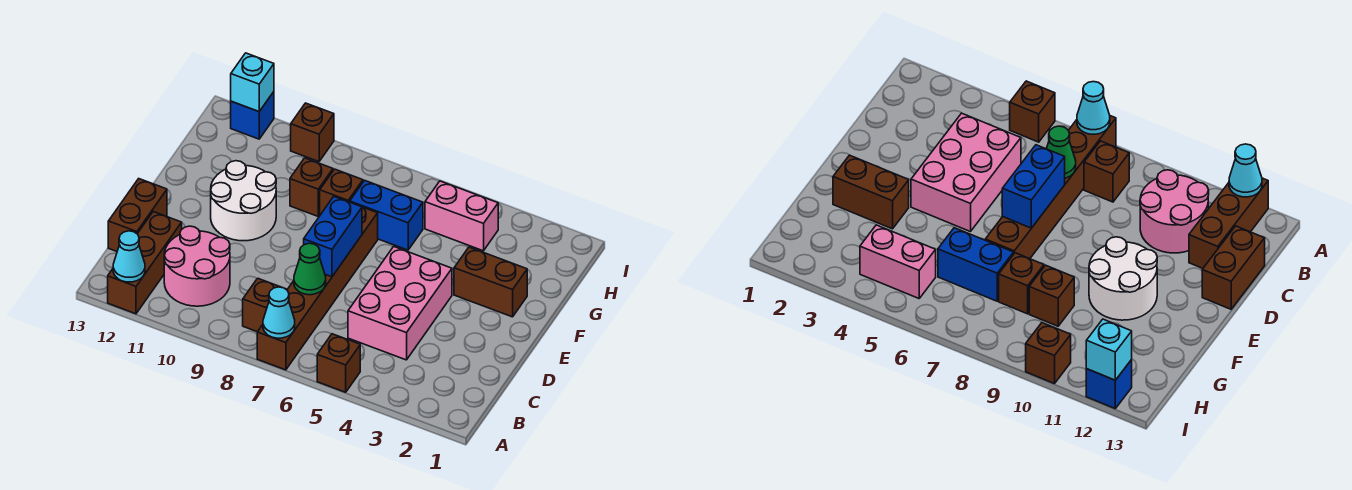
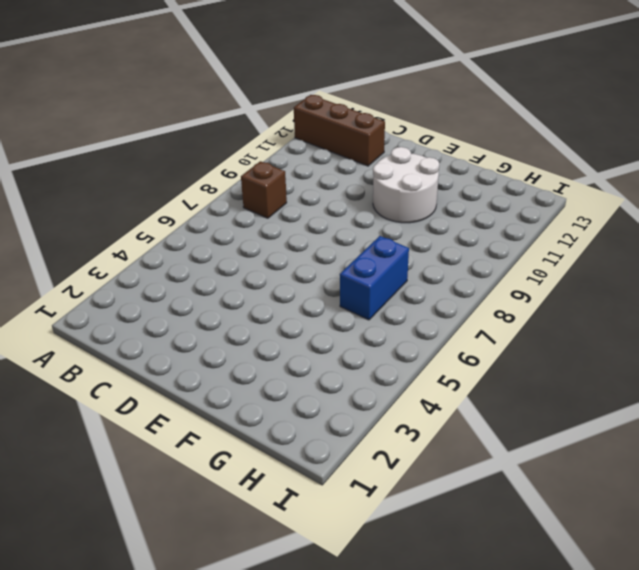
none -> brown brick A5 level 1
none -> brown brick A7:F7 level 1
none -> pink round brick B10:C11 level 1

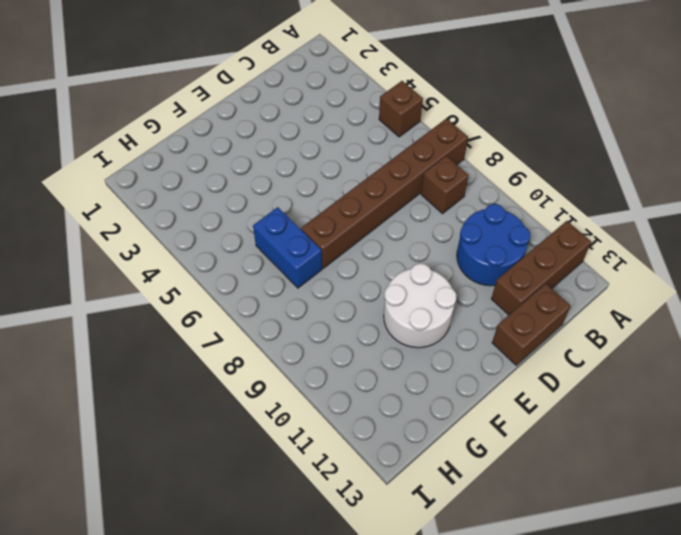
blue round brick B10:C11 level 1 -> pink round brick B10:C11 level 1
none -> pink brick C4:E5 level 1
none -> brown brick F2:F3 level 1
none -> brown brick G8 level 1

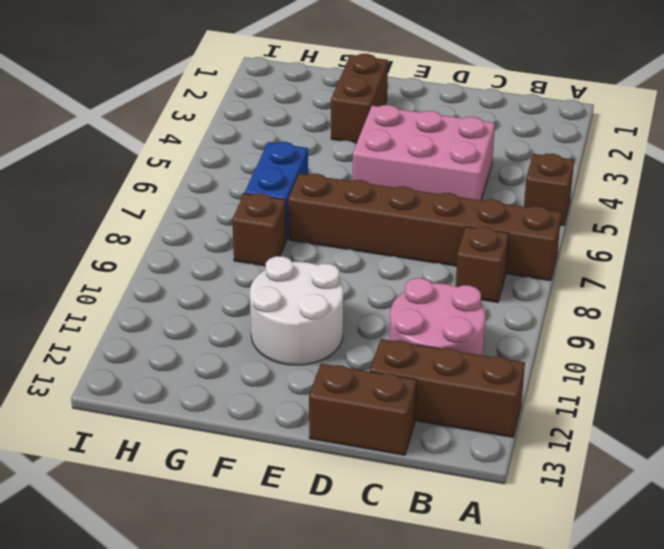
none -> brown brick G9 level 1
none -> pink brick H4:H5 level 1
none -> brown brick I10 level 1

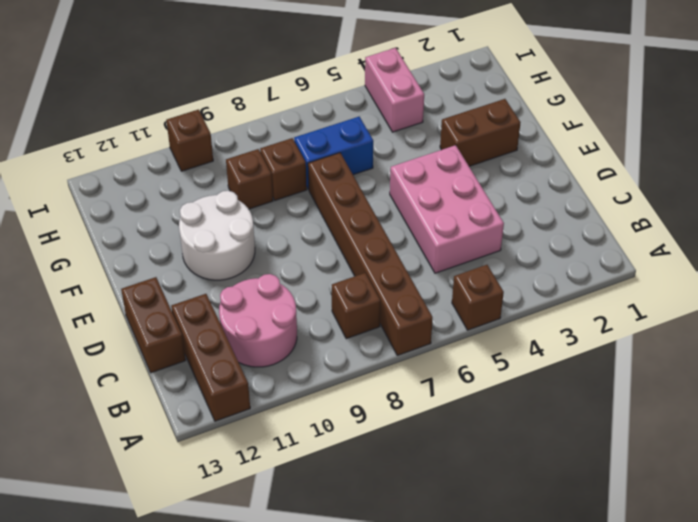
pink brick H4:I4 level 1 -> pink brick H4:H5 level 1
none -> blue brick I12 level 1
none -> cyan cone A7 level 2
none -> cyan cone A12 level 2

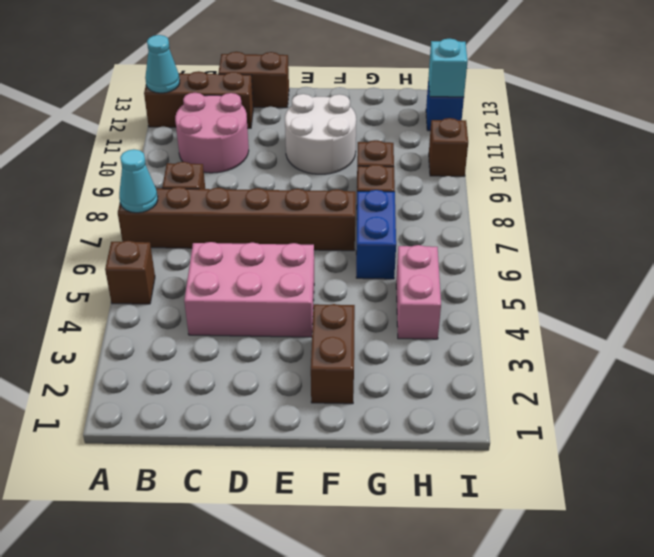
none -> green cone C7 level 2
none -> blue brick D7:E7 level 2

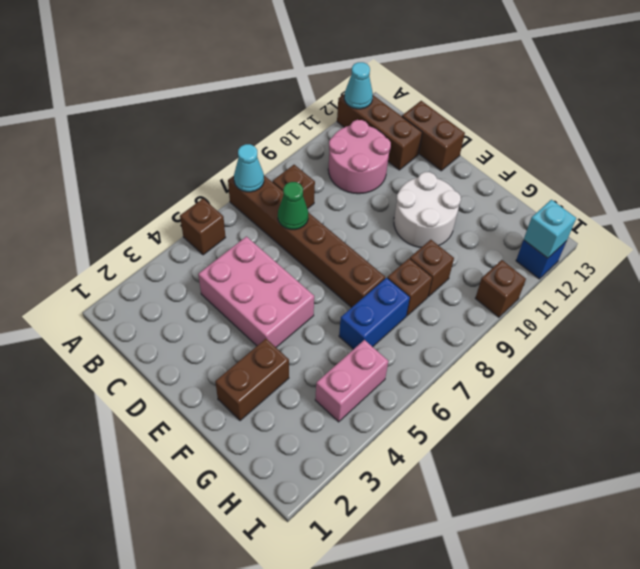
none -> blue brick D7:E7 level 2

